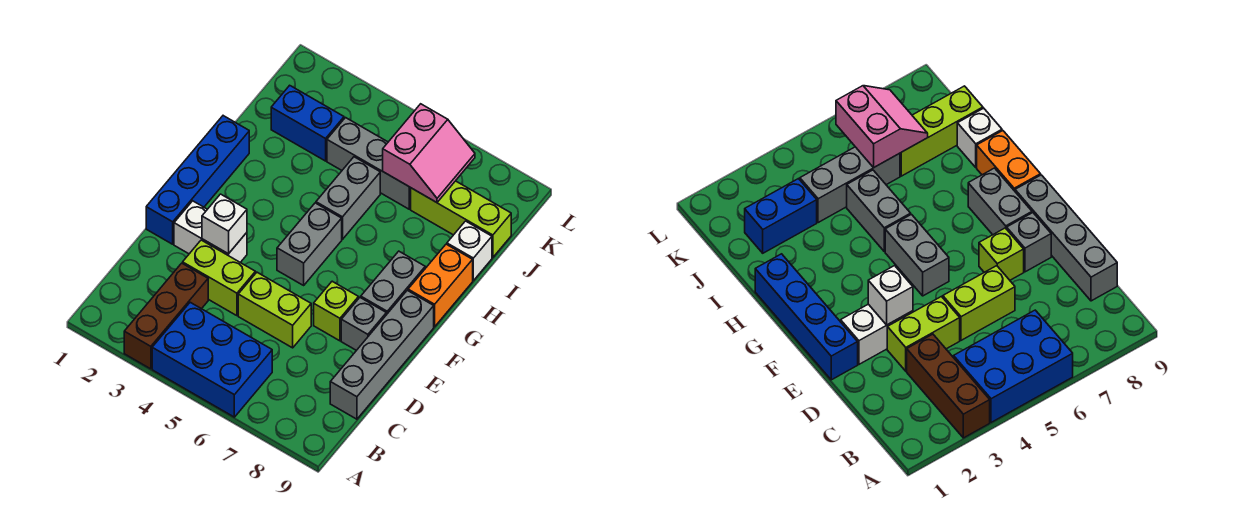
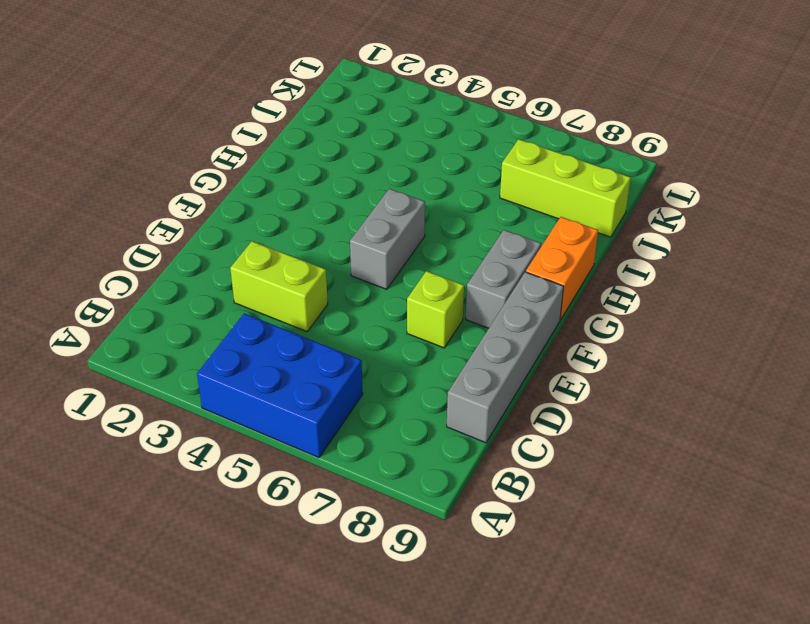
none -> brown brick A3:C3 level 1
none -> lime brick D5:D6 level 1
none -> blue brick E1:H1 level 1

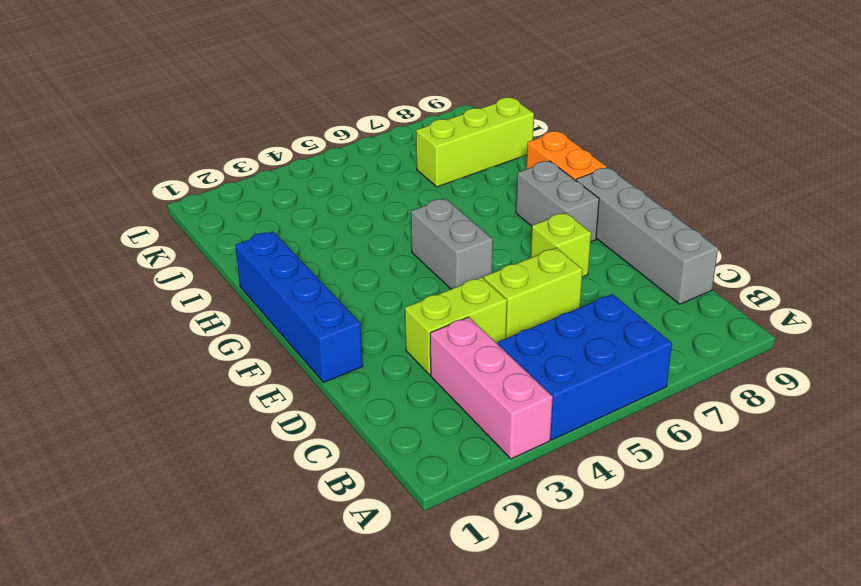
pink brick A3:C3 level 1 -> brown brick A3:C3 level 1
none -> white brick E2:E3 level 1
none -> grey brick E8 level 1
none -> grey brick H5:I5 level 1

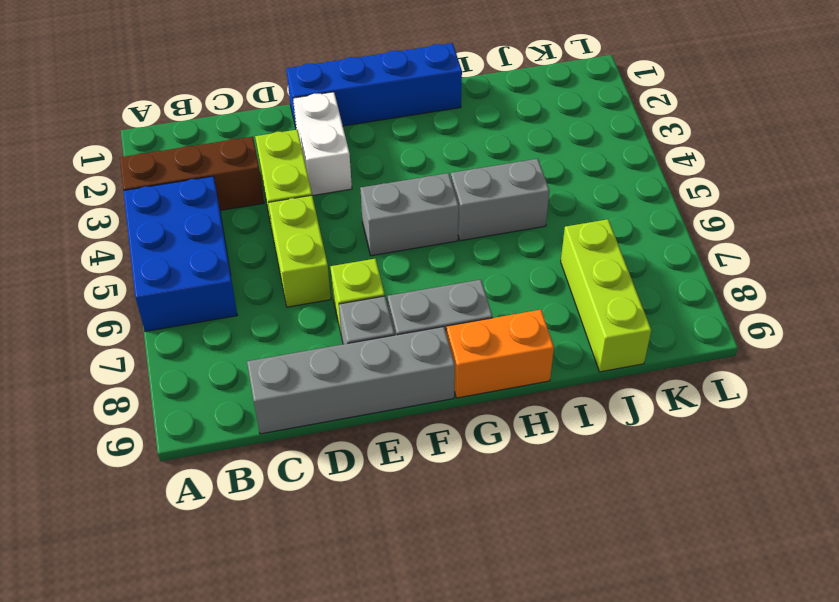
none -> white brick I9 level 1
none -> blue brick J2:J3 level 1
none -> grey brick J4:J6 level 1

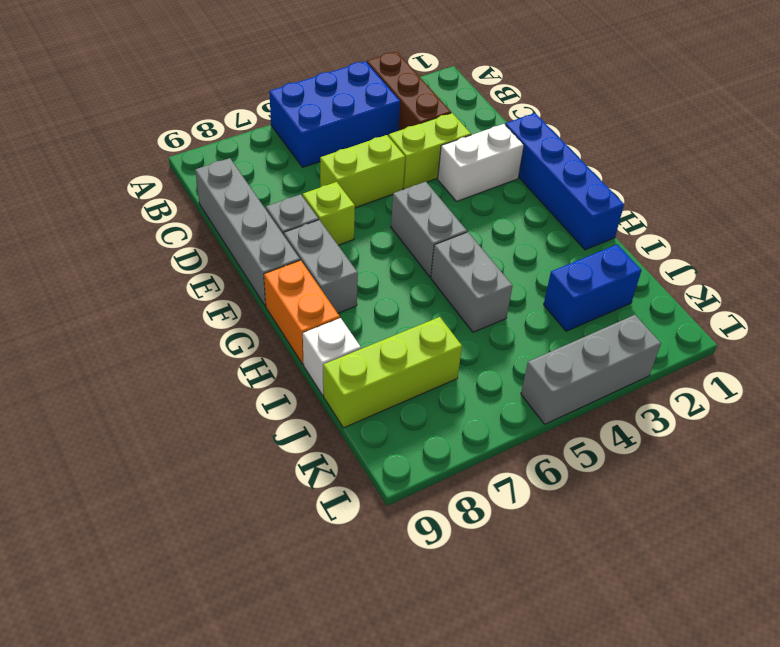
grey brick L3:L5 level 1 -> grey brick J4:J6 level 1
none -> white brick E3 level 2
none -> pink slope J6:K7 level 2 top 6

